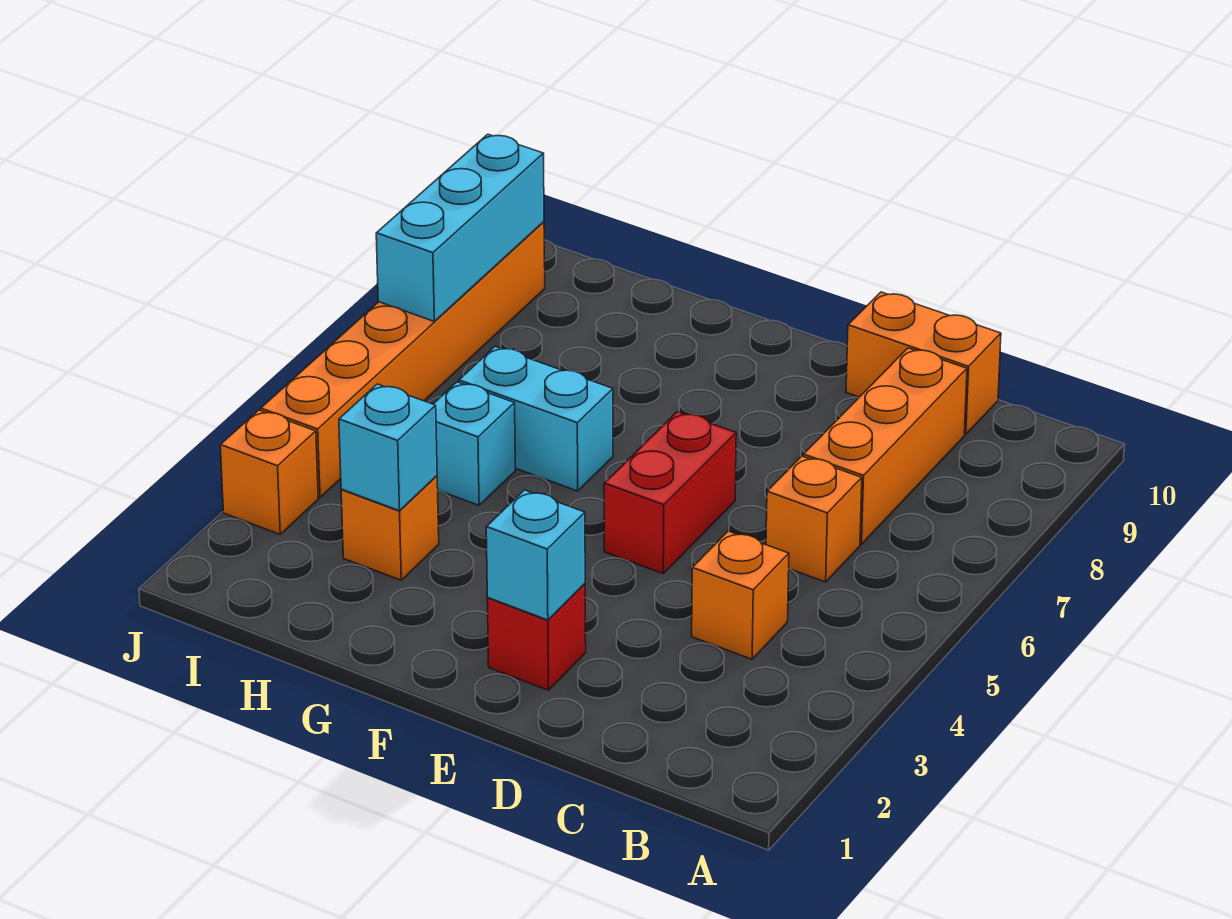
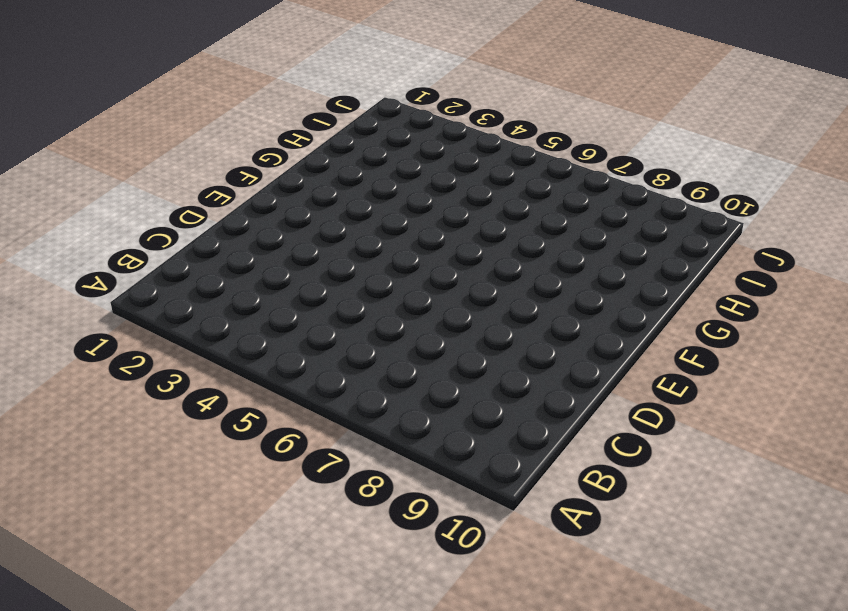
none -> orange brick C4 level 1
none -> orange brick C6 level 1
none -> orange brick C7:C9 level 1

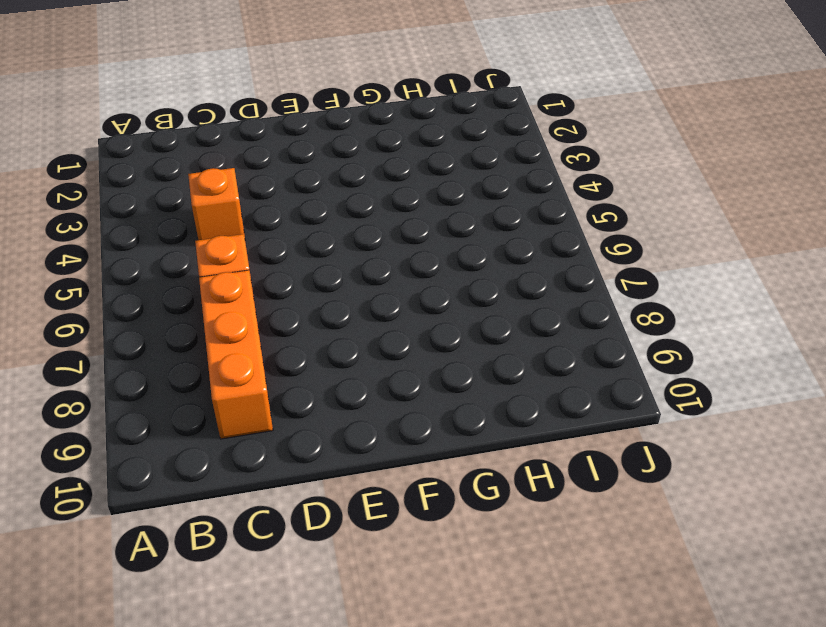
none -> orange brick C10:D10 level 1
none -> red brick E2 level 1
none -> red brick E5:E6 level 1

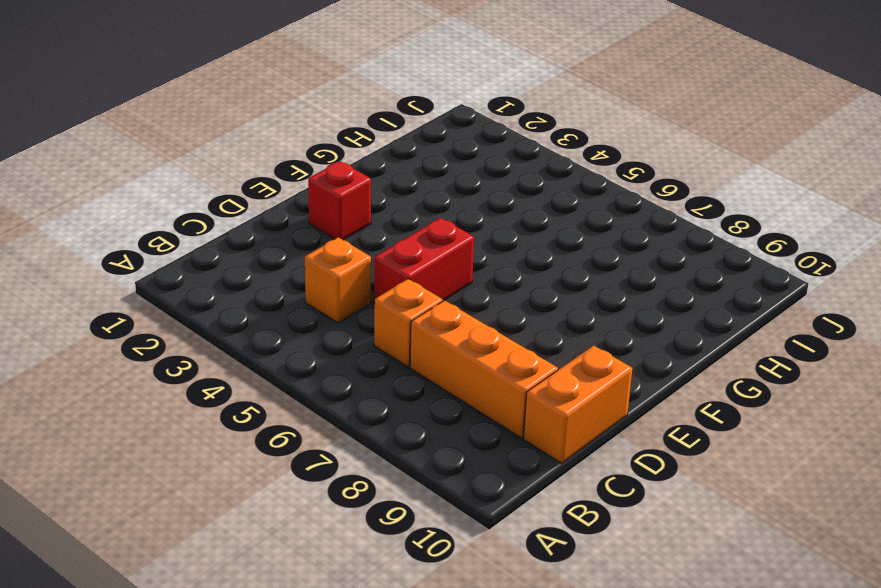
red brick D5:E5 level 1 -> red brick E5:E6 level 1
none -> cyan brick G6:H6 level 1
none -> orange brick H3 level 1
none -> cyan brick H5 level 1

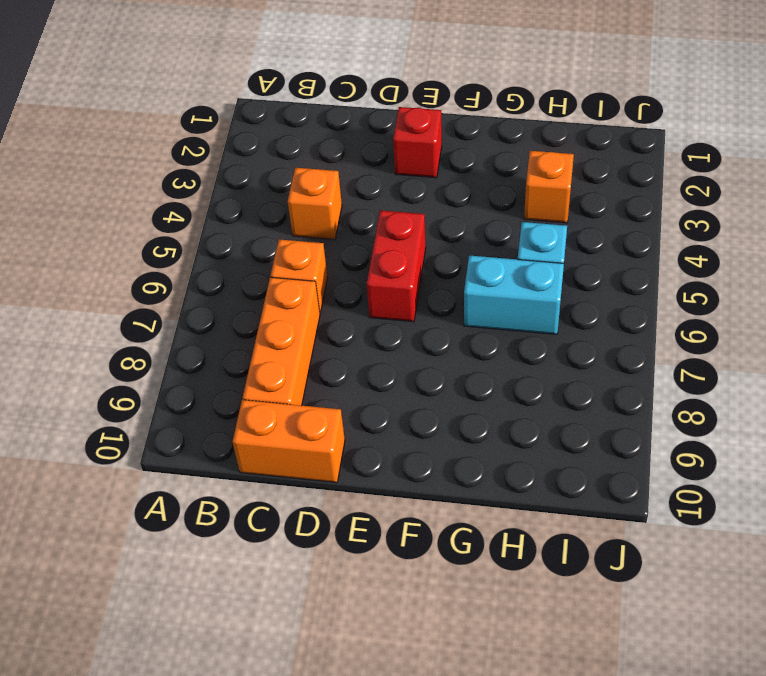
none -> orange brick J3 level 1
none -> orange brick J4:J9 level 1
none -> cyan brick E2 level 2

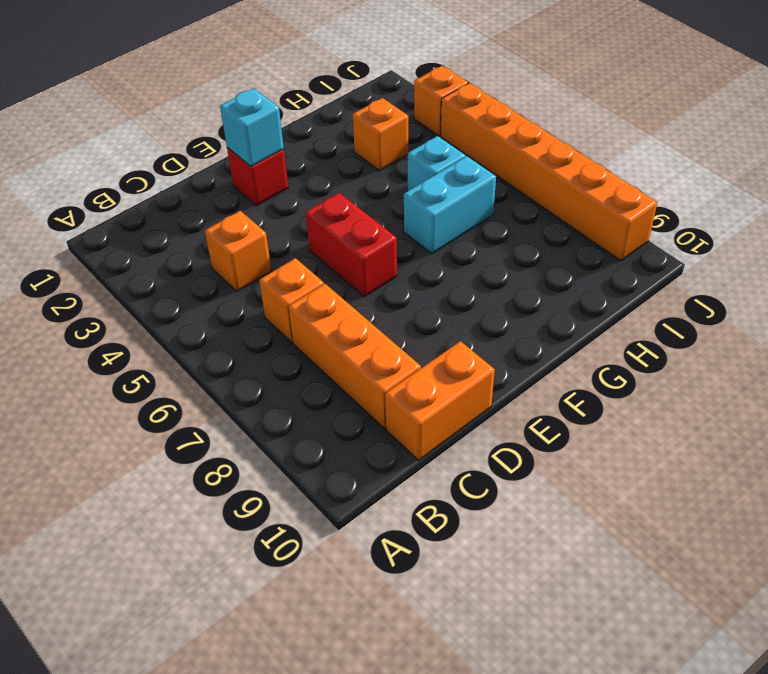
none -> cyan brick H3 level 2
none -> cyan brick J7:J9 level 2

